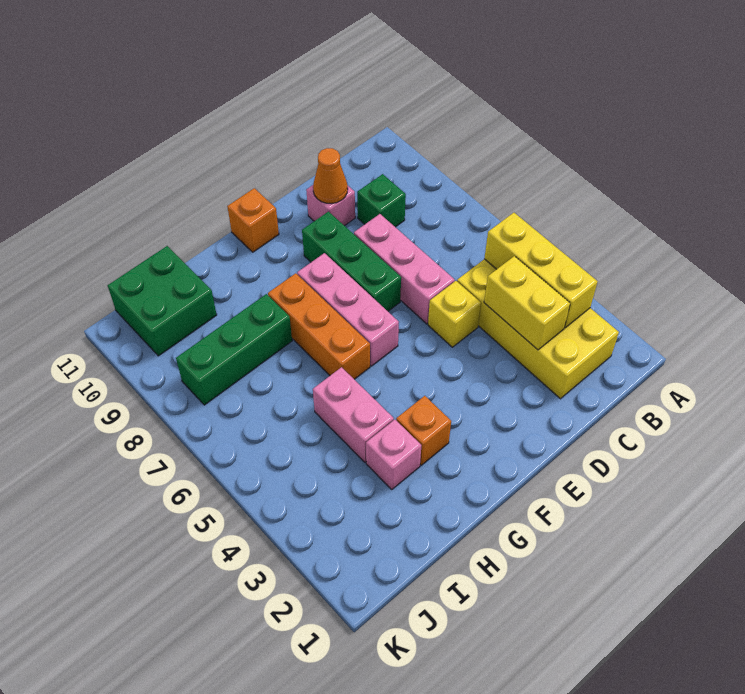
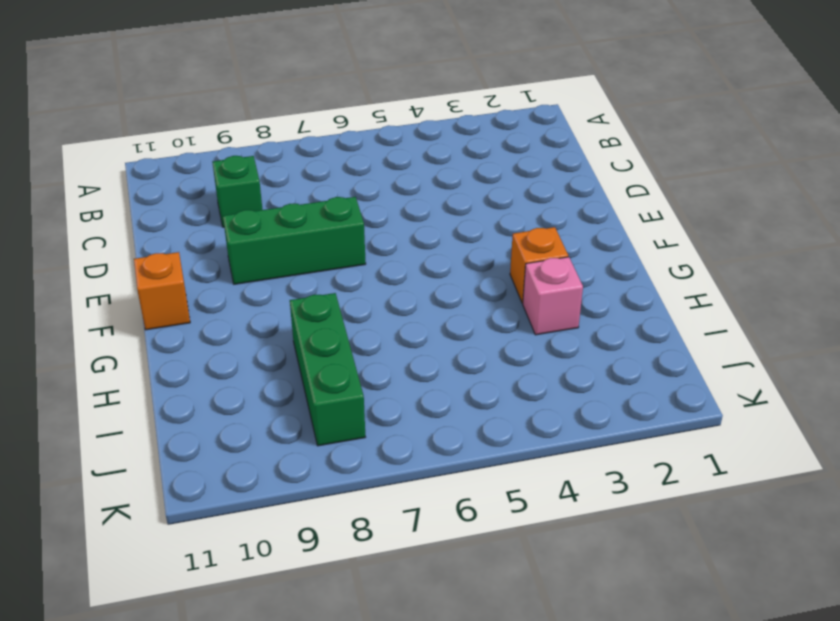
none -> yellow brick B2:C5 level 1
none -> yellow brick D5 level 1
none -> pink brick D6:D8 level 1

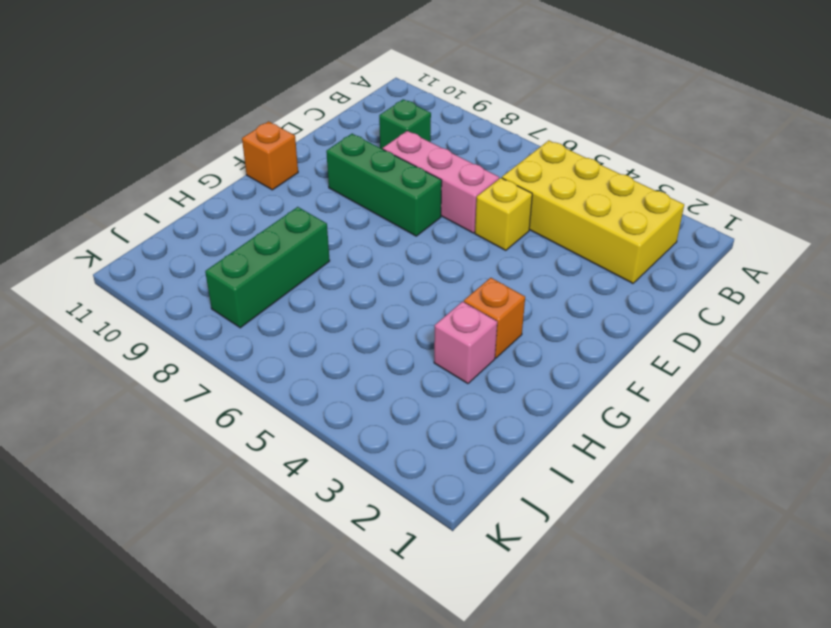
none -> pink brick D10 level 1
none -> pink brick F6:F8 level 1
none -> orange brick G6:G8 level 1

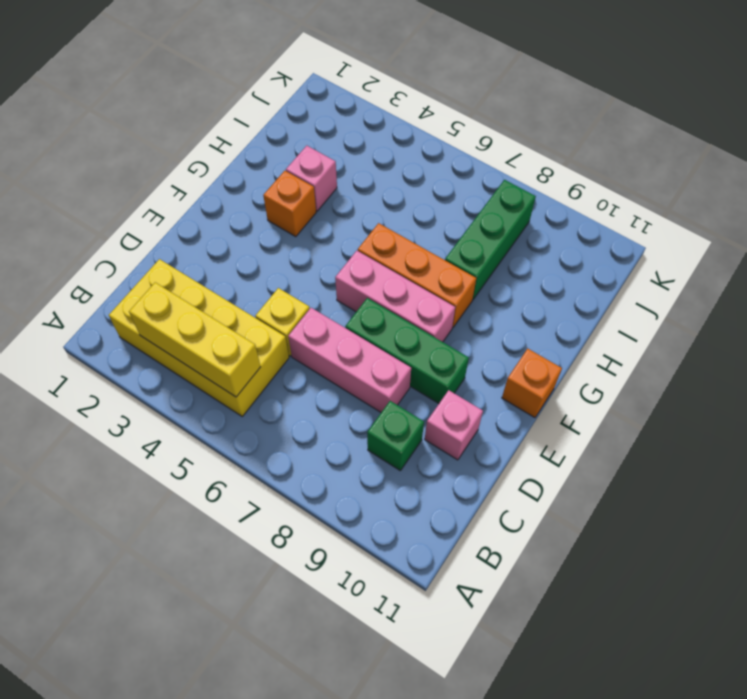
none -> pink brick H4:H5 level 1
none -> green brick I10:J11 level 1
none -> yellow brick C3:C4 level 2

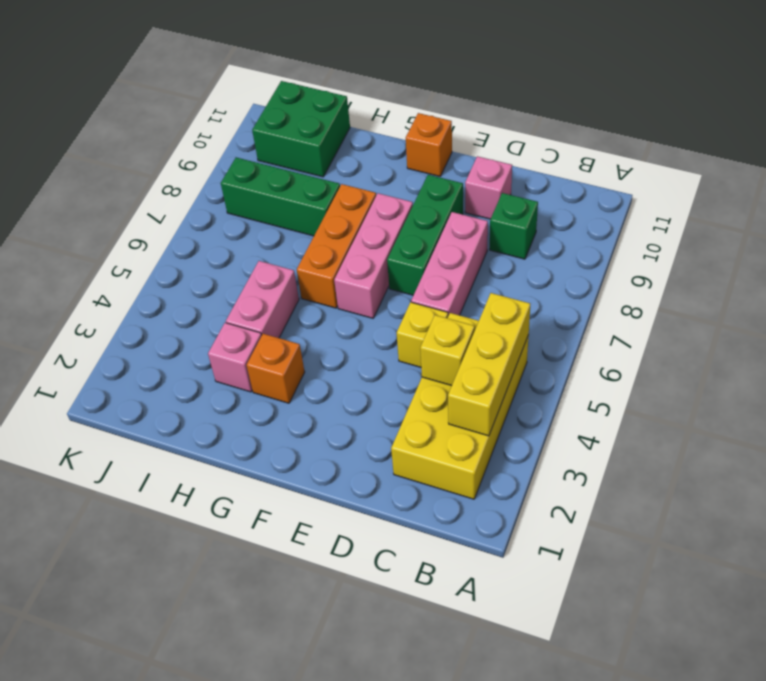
yellow brick C4 level 2 -> yellow brick C3:C4 level 2
none -> orange cone D10 level 2

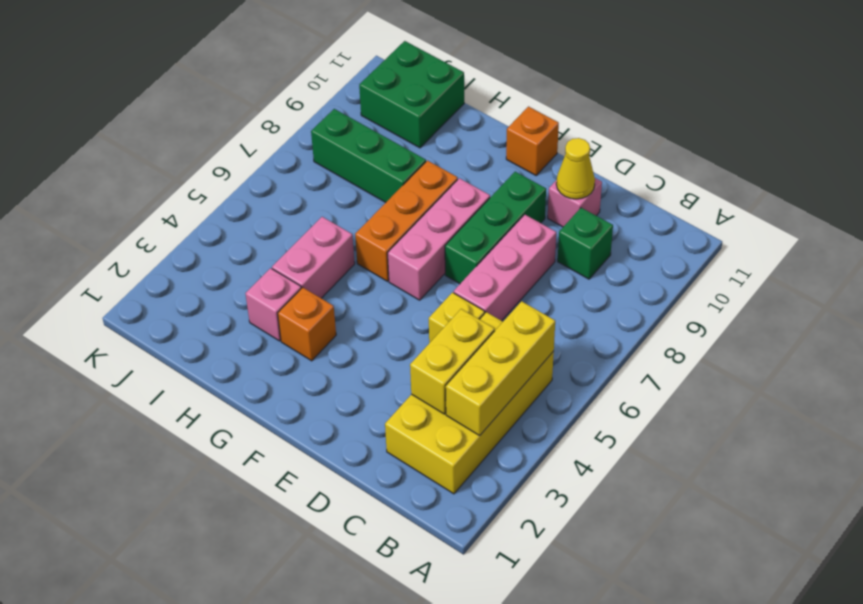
yellow cone D10 level 2 -> orange cone D10 level 2

